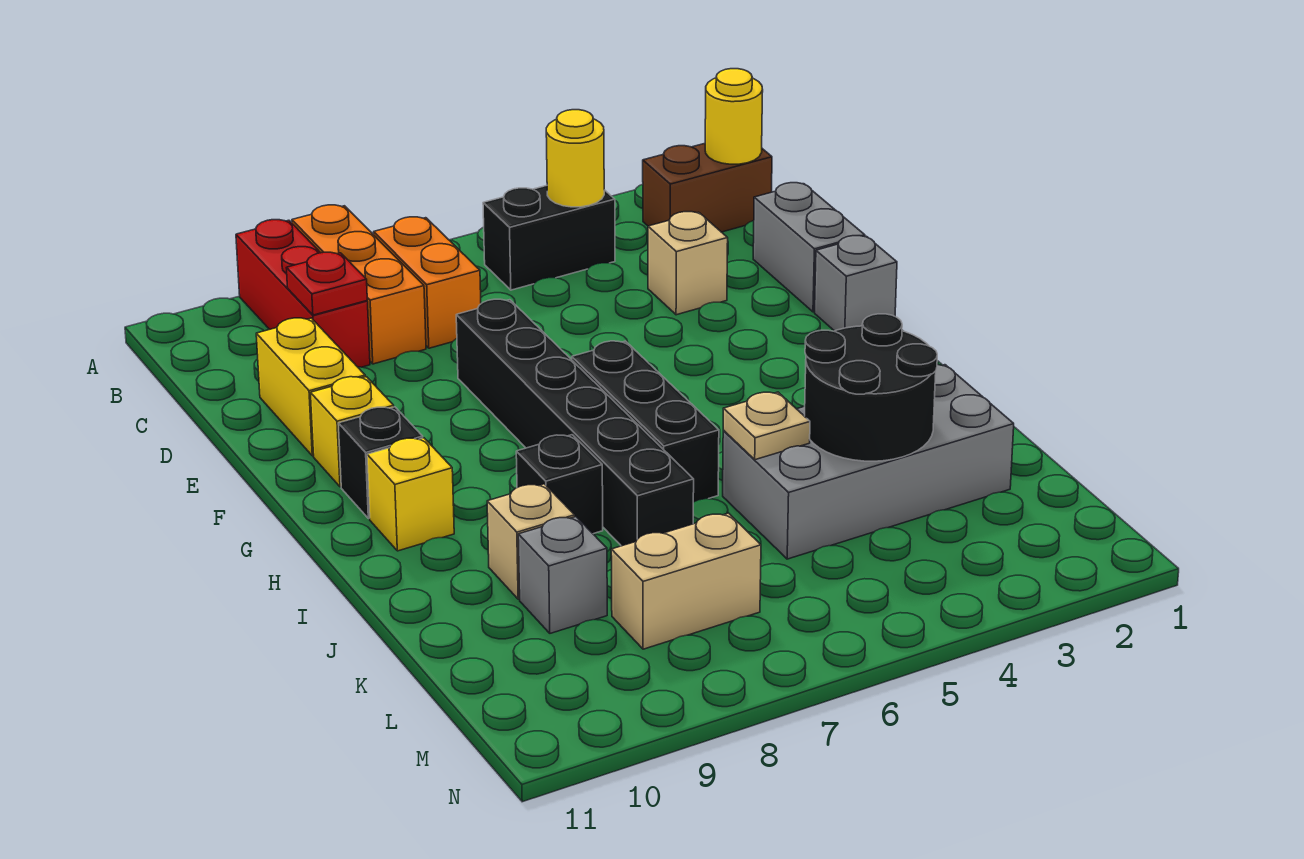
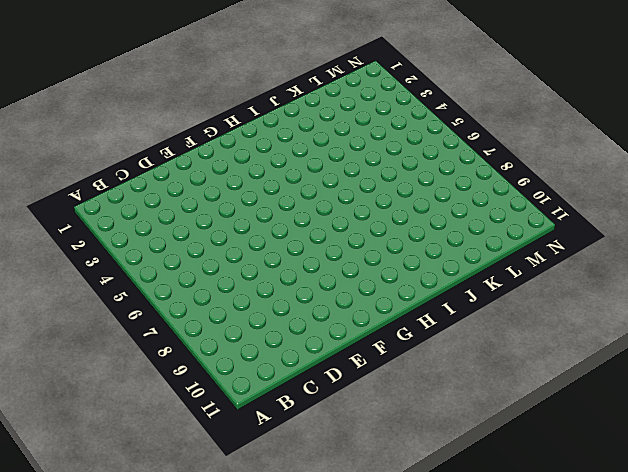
none -> orange brick A8:C8 level 1
none -> red brick A9:C9 level 1
none -> brown brick B1:B2 level 1

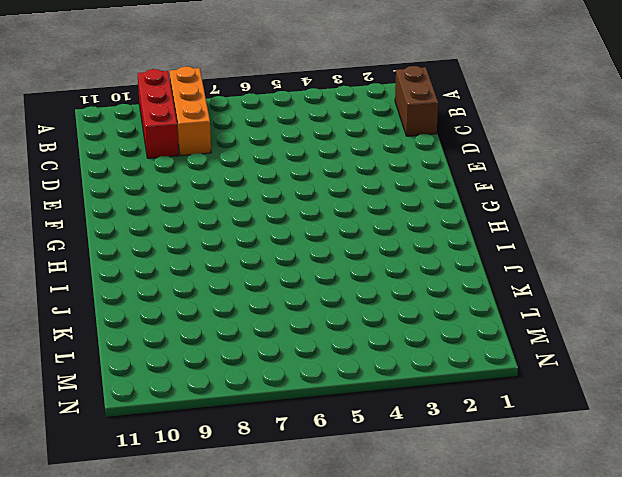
brown brick B1:C1 level 1 -> brown brick B1:B2 level 1
none -> black brick B4:B5 level 1
none -> orange brick B7:C7 level 1
none -> grey brick D1:E1 level 1

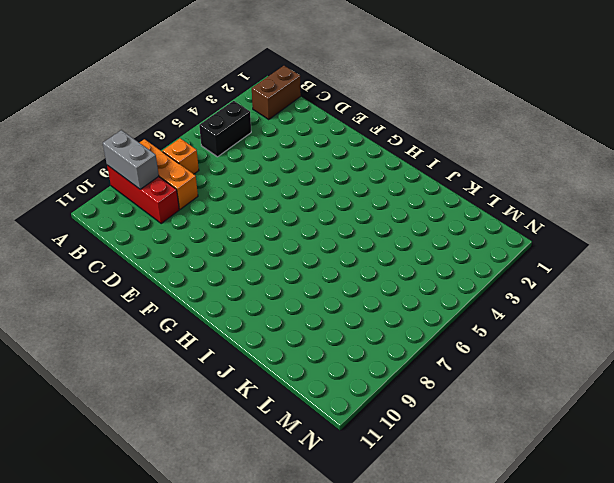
grey brick A9:B9 level 2 -> grey brick D1:E1 level 1
orange brick B7 level 1 -> orange brick B7:C7 level 1
none -> tan brick D3 level 1
none -> yellow brick D10:E10 level 1
none -> black brick E7:J7 level 1

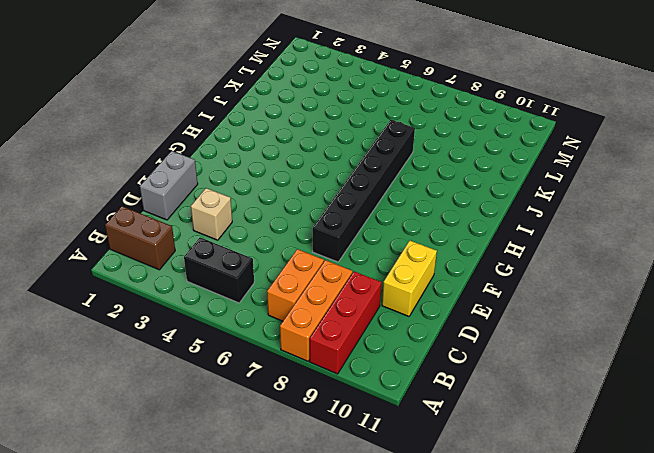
none -> grey brick F1 level 1
none -> yellow brick F10 level 1
none -> black brick G6:I6 level 1

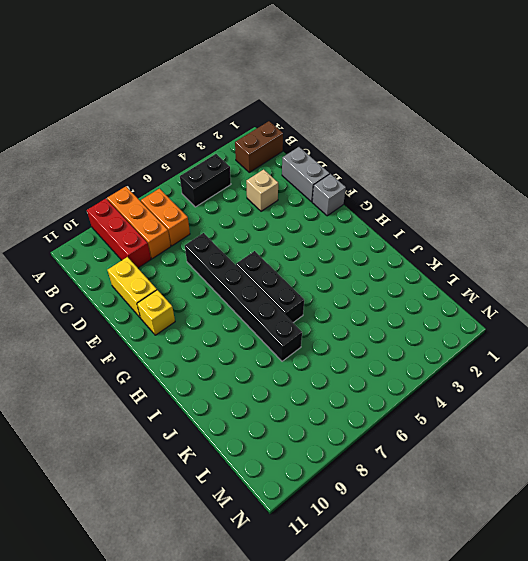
none -> black brick G10 level 1
none -> yellow brick H10 level 1
none -> black brick I8 level 1

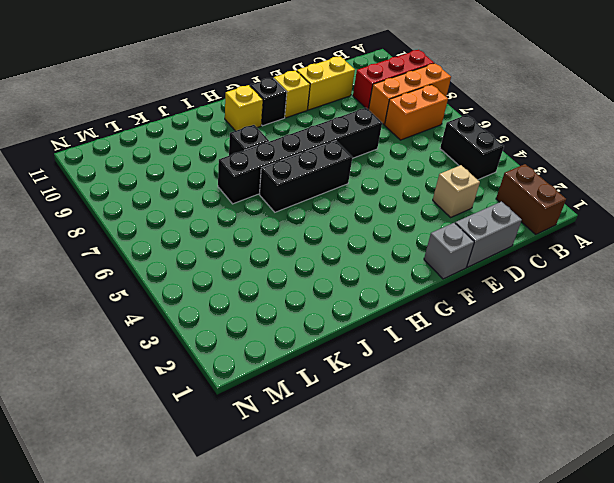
none -> grey brick J2:K5 level 1
none -> tan brick J9 level 1
none -> grey brick K9 level 1

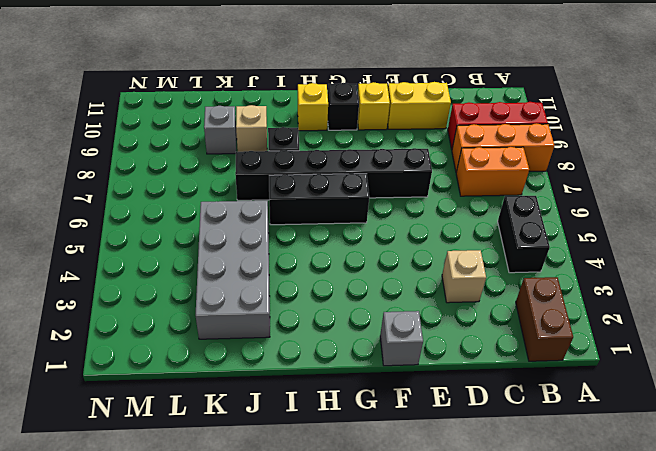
none -> grey brick D1:E1 level 1
none -> tan brick L7:L8 level 1
none -> yellow round brick B1 level 2

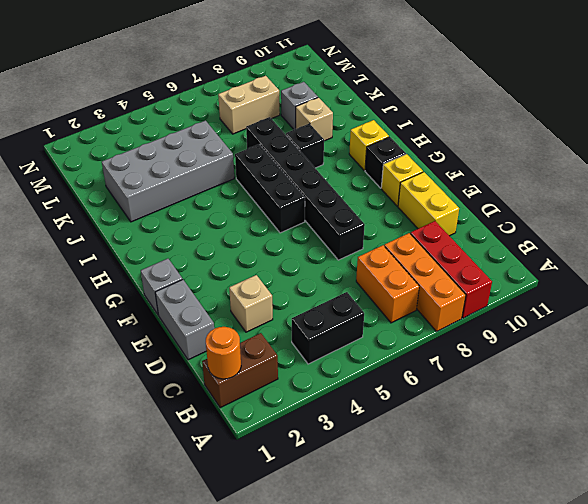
orange round brick B1 level 2 -> yellow round brick B1 level 2
none -> yellow round brick B4 level 2
none -> red plate C9 level 2
none -> black round brick J3:K4 level 2

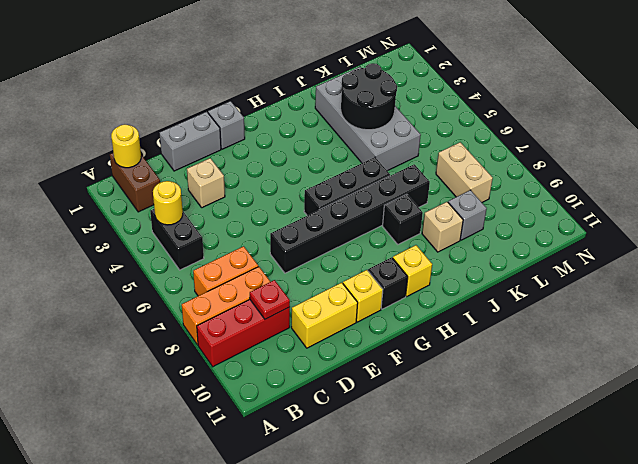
none -> tan plate J5 level 2

